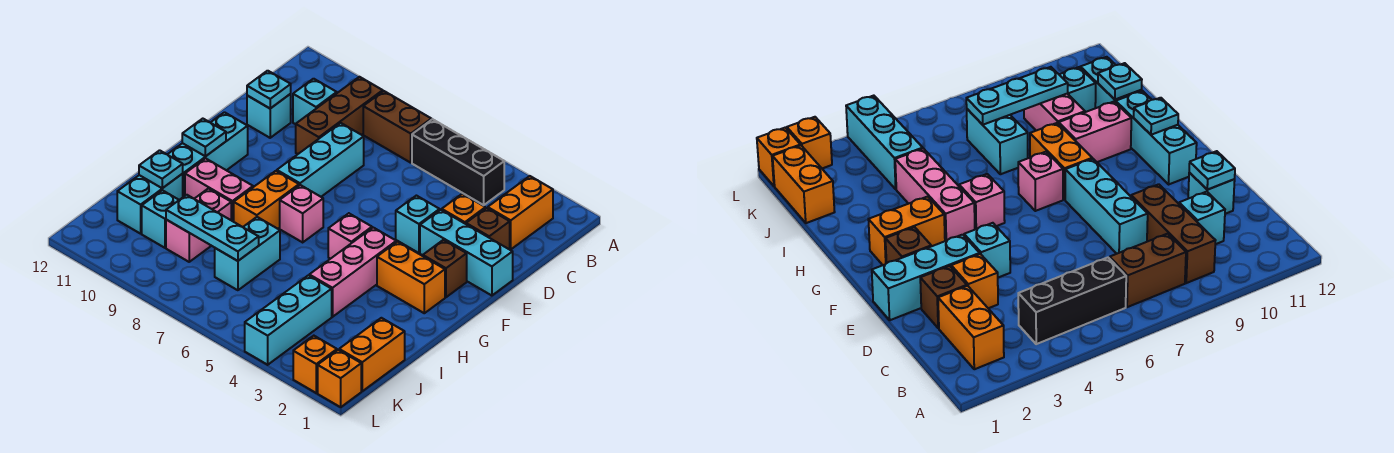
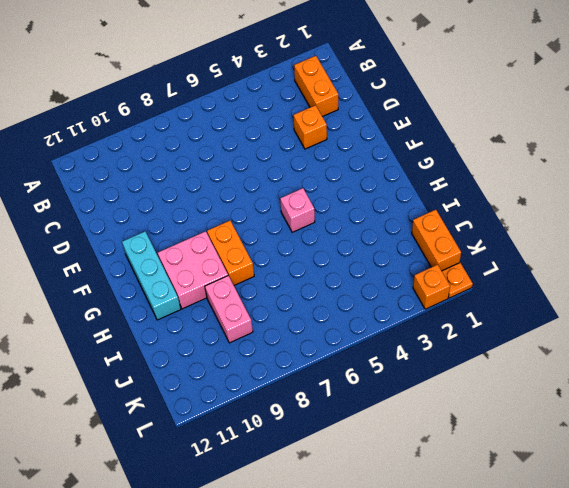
pink brick G9:H10 level 1 -> pink brick H9:H10 level 1
orange plate L1 level 1 -> orange brick L1 level 1
none -> black brick B4:B6 level 1
none -> brown brick B7:B8 level 1
none -> brown brick B9:D9 level 1
none -> cyan brick C10 level 1

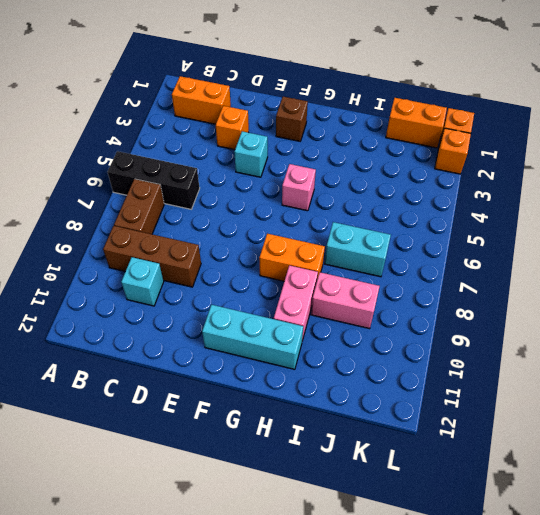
black brick A6:C6 level 1 -> black brick B4:B6 level 1
none -> brown brick D2 level 1
none -> cyan brick D8:F8 level 1
none -> cyan brick D11 level 1
none -> cyan brick E1:E3 level 1

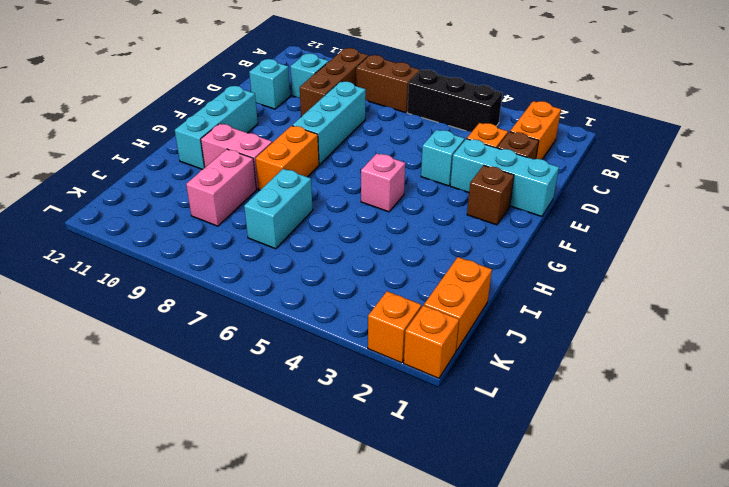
none -> orange brick G2:G3 level 1
none -> pink brick G4:I4 level 1
none -> pink brick G7 level 1
none -> cyan brick I11:J11 level 1

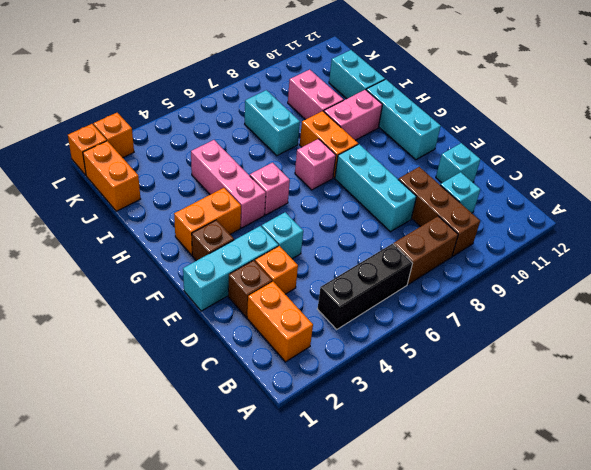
none -> cyan brick J4:L4 level 1
none -> cyan brick J10 level 1
none -> cyan plate D11 level 2
none -> cyan plate G11 level 2

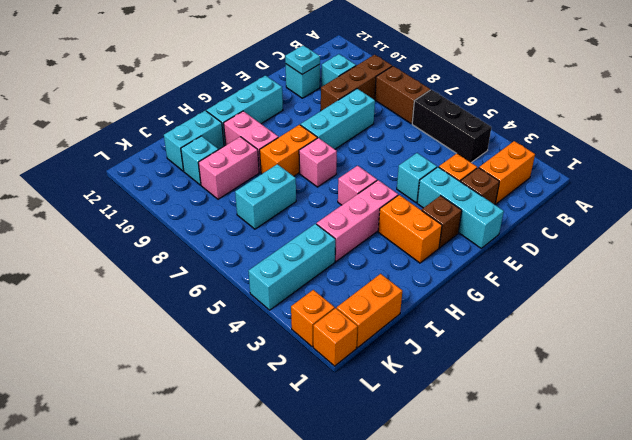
none -> cyan plate G11 level 2
none -> cyan plate I11 level 2
none -> cyan plate J7:J9 level 2

